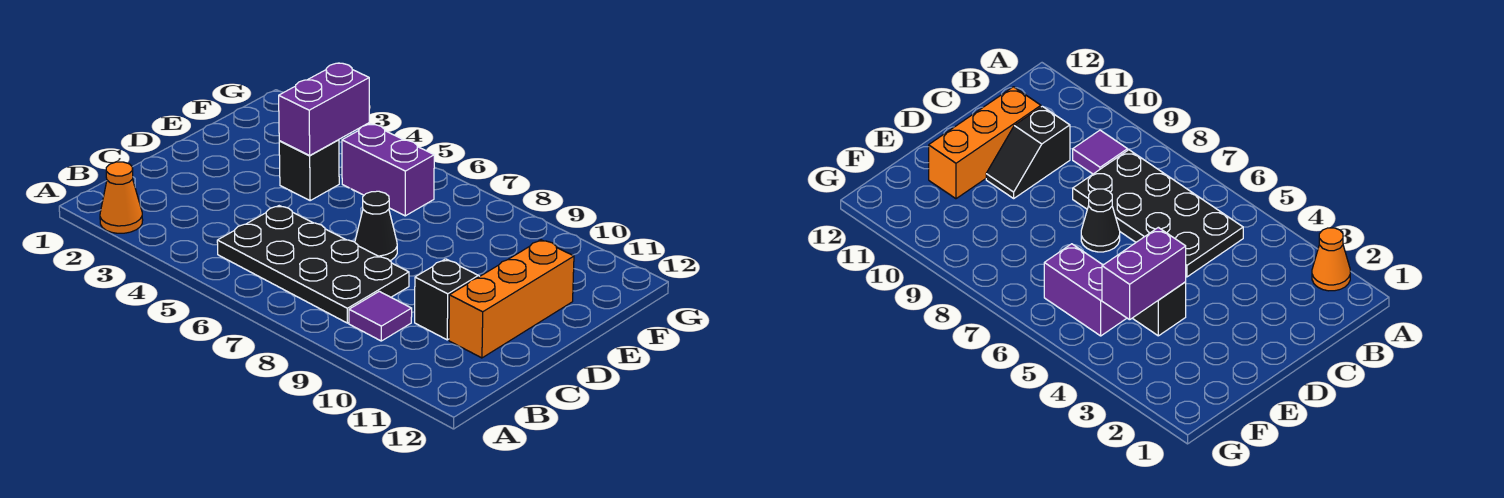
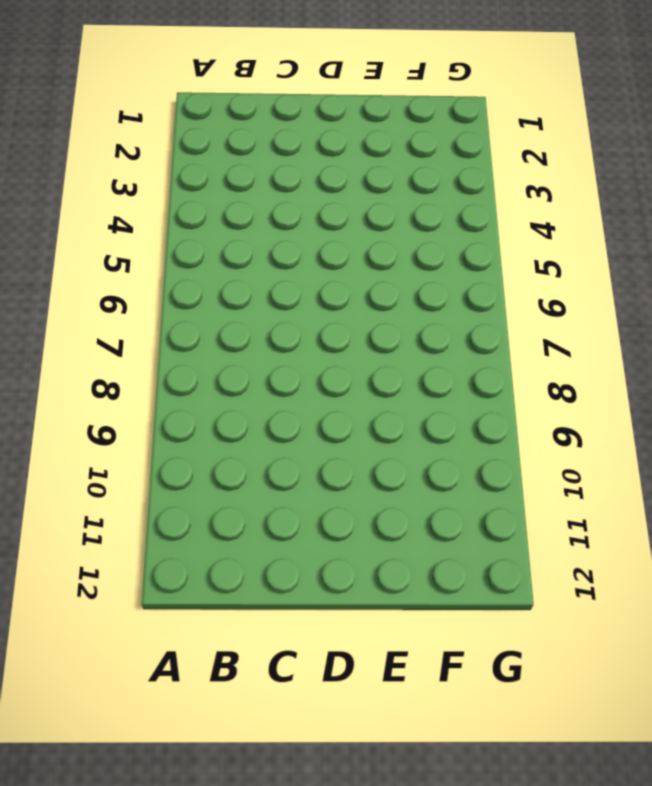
none -> orange cone A2 level 1
none -> black plate B5:C8 level 1

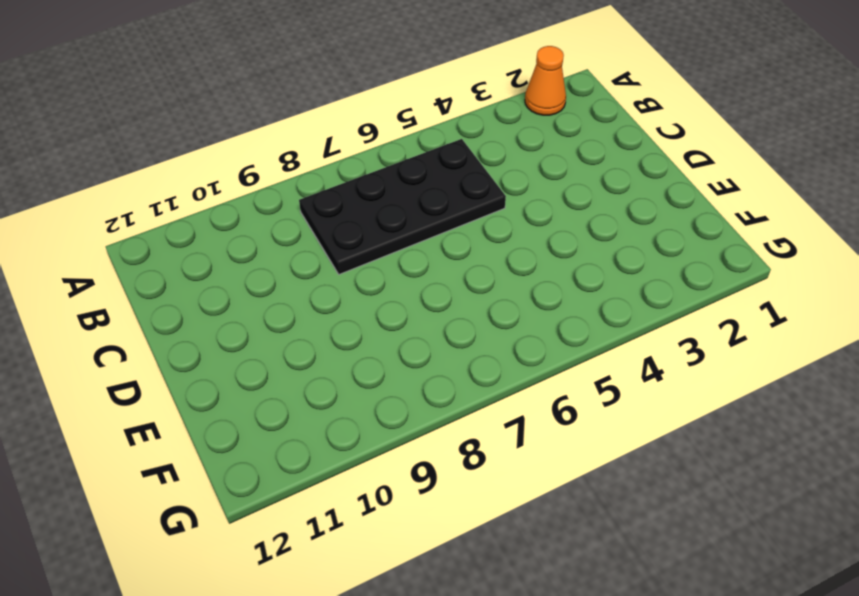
none -> purple tile B9 level 1
none -> black slope C10:D10 level 1 top C

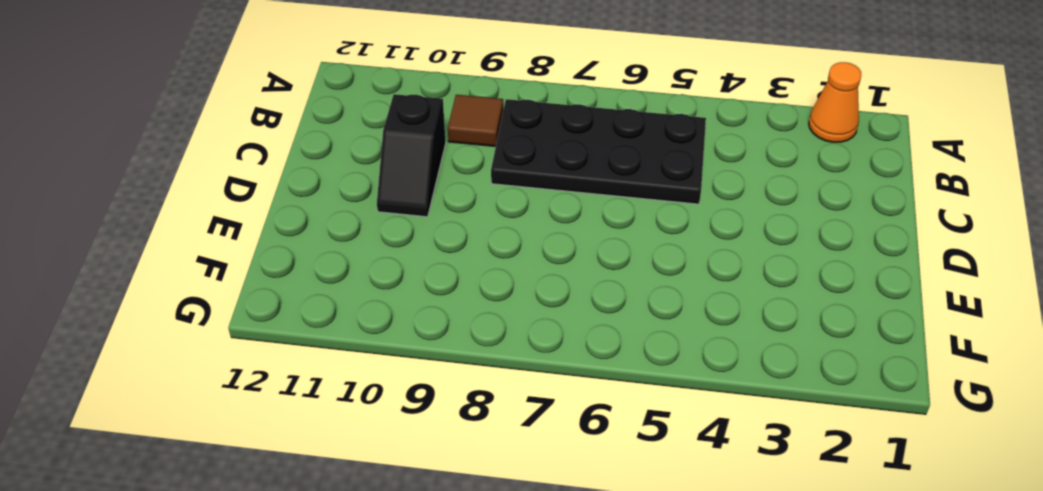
brown tile B9 level 1 -> purple tile B9 level 1
none -> orange brick C11:E11 level 1
none -> black cone D7 level 1

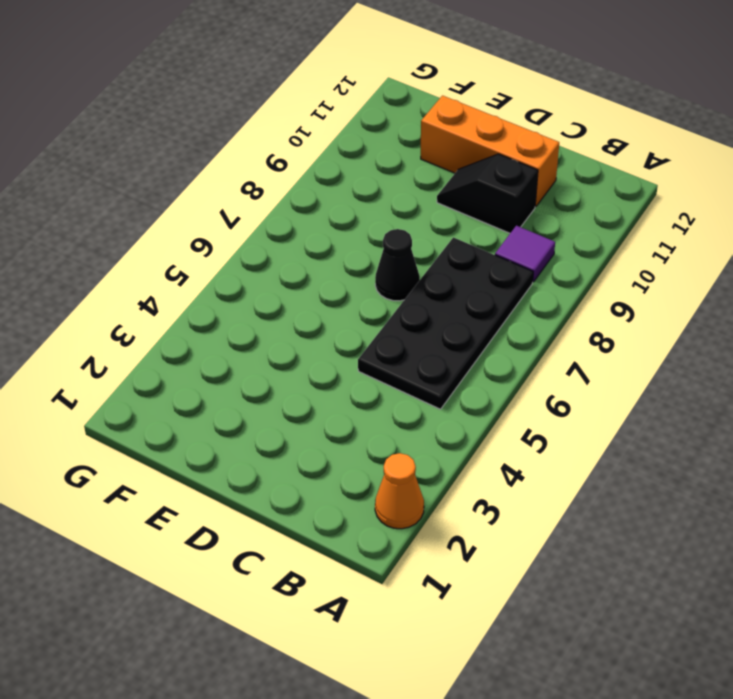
none -> black brick E4 level 1
none -> purple brick F5:F6 level 1

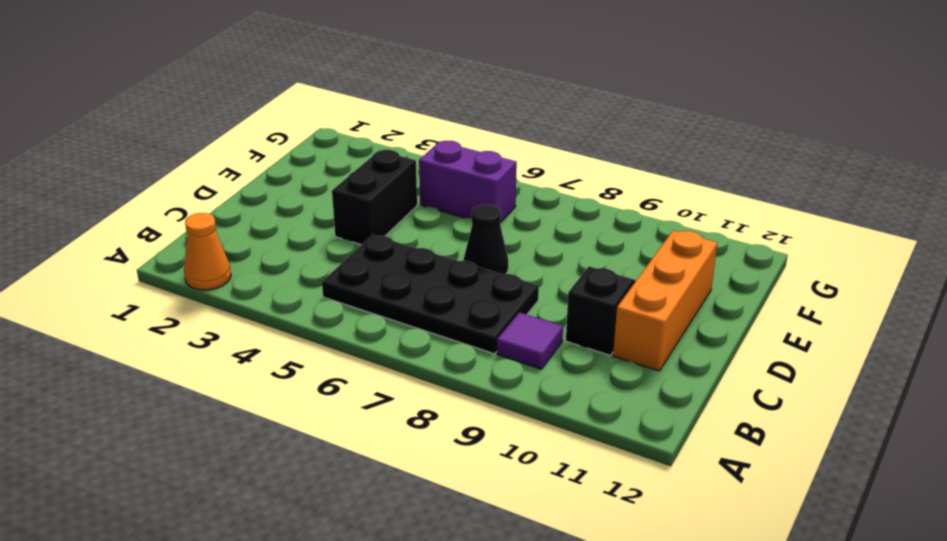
black brick D4:E4 level 1 -> black brick E4 level 1
none -> purple brick E4:F4 level 2

